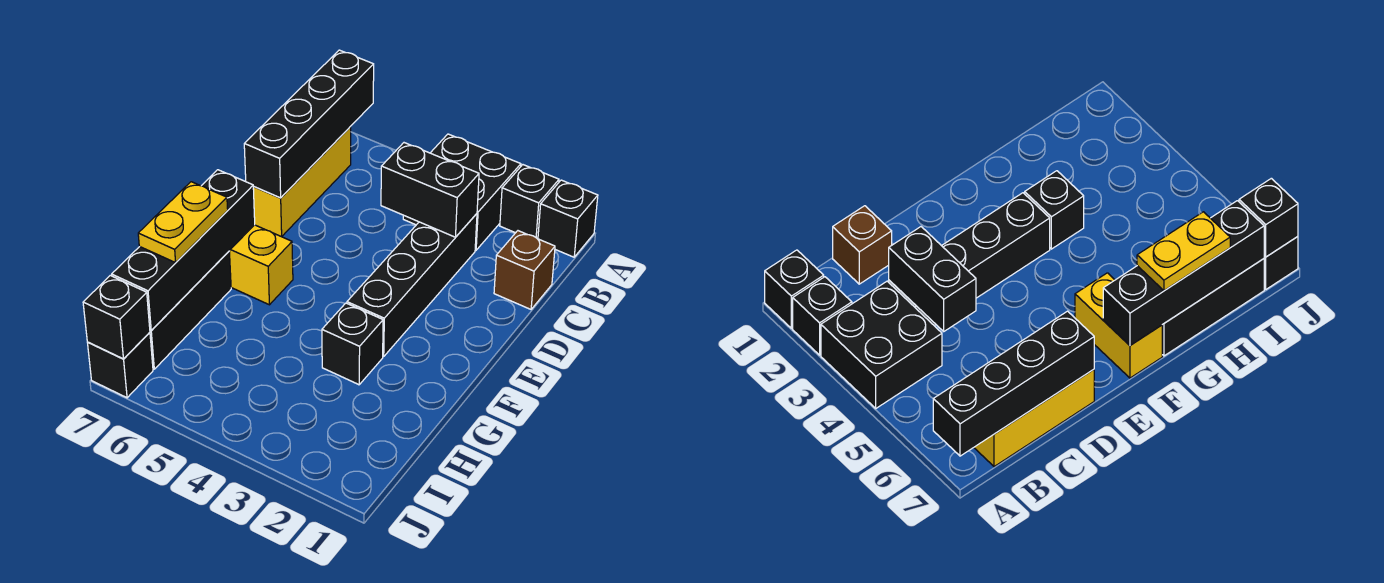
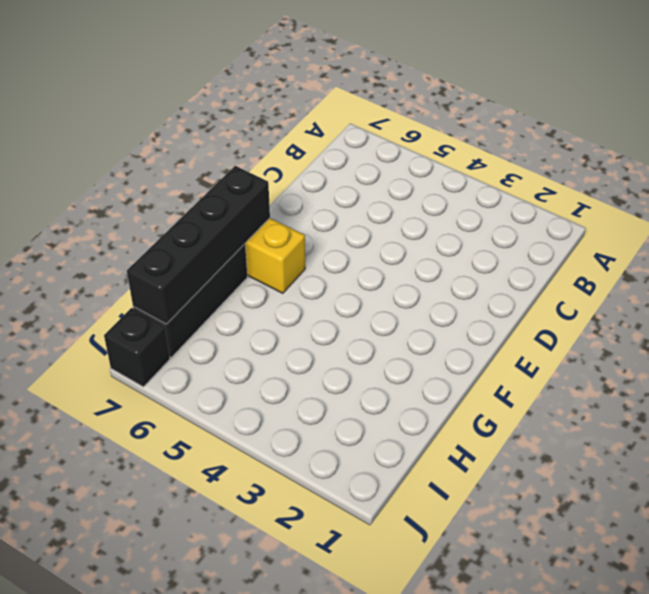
none -> black brick A1 level 1
none -> black brick A2 level 1
none -> black brick A3:B4 level 1

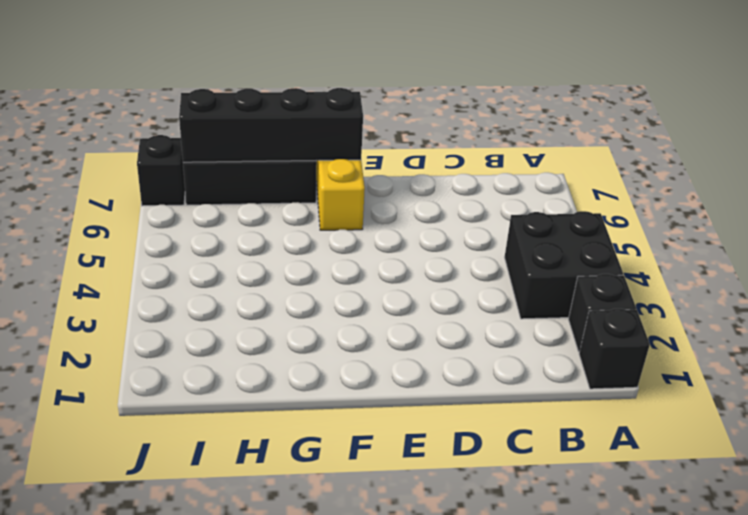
none -> yellow brick B7:D7 level 1
none -> brown brick C1 level 1
none -> black brick C3:F3 level 1

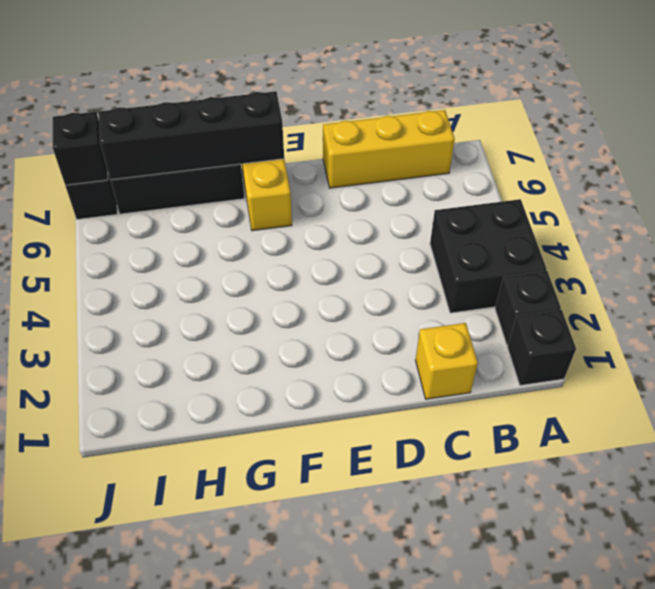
yellow brick C1 level 1 -> brown brick C1 level 1
none -> black brick C3:F3 level 1
none -> black brick G3 level 1
none -> black brick A7:D7 level 2

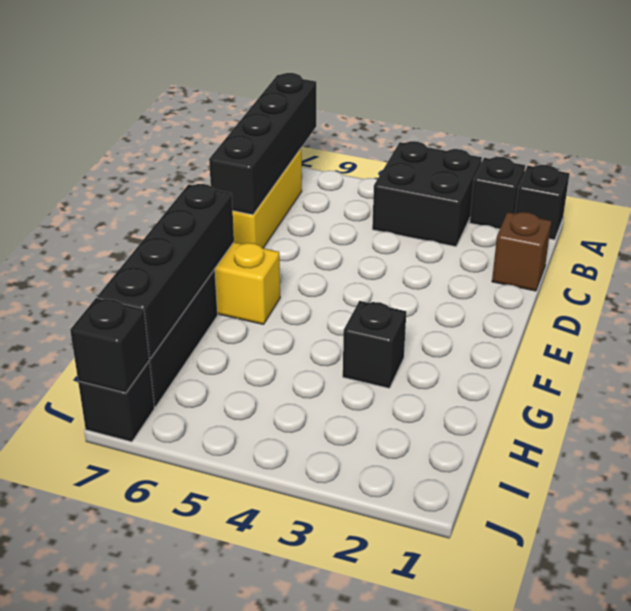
none -> black brick C3:F3 level 1
none -> black brick C3:C4 level 2
none -> yellow plate G7:H7 level 3

